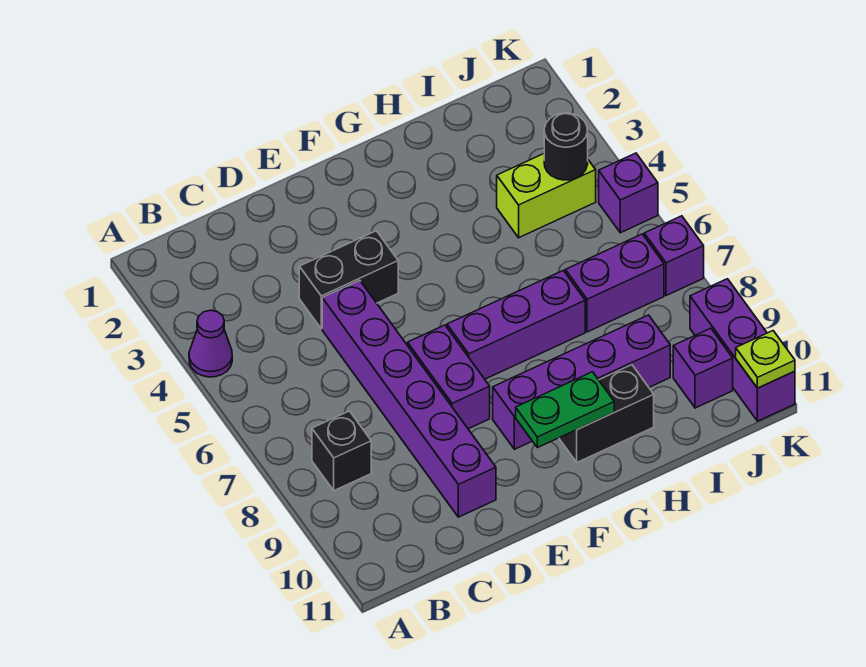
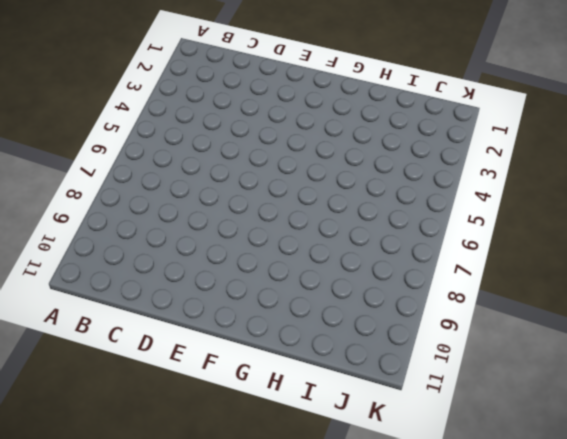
none -> purple cone A4 level 1
none -> black brick B8 level 1
none -> black brick D4:E4 level 1

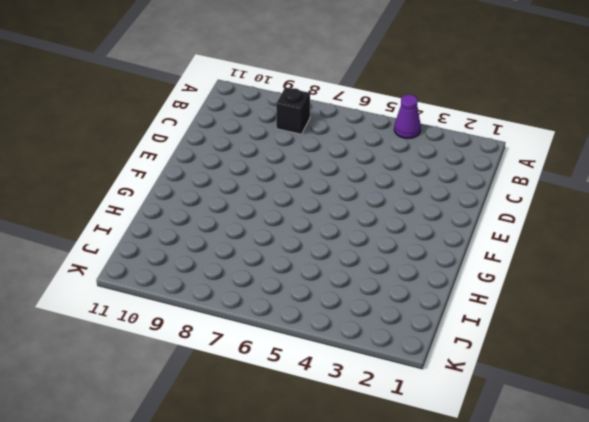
none -> black brick D4:E4 level 1
none -> purple brick D5:D10 level 1
none -> purple brick E7:E8 level 1

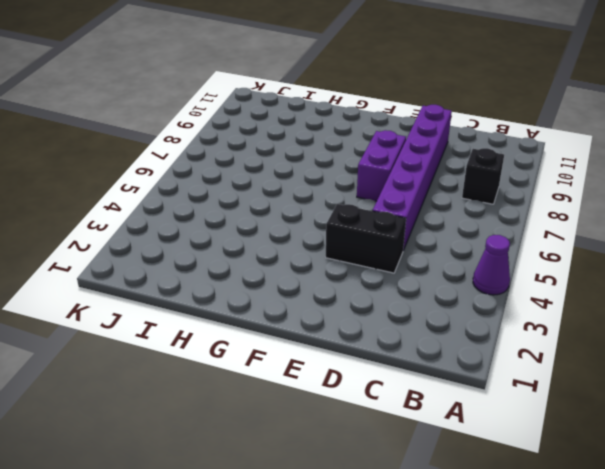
none -> purple brick F7:H7 level 1
none -> purple brick F9:I9 level 1
none -> black brick G10:H10 level 1

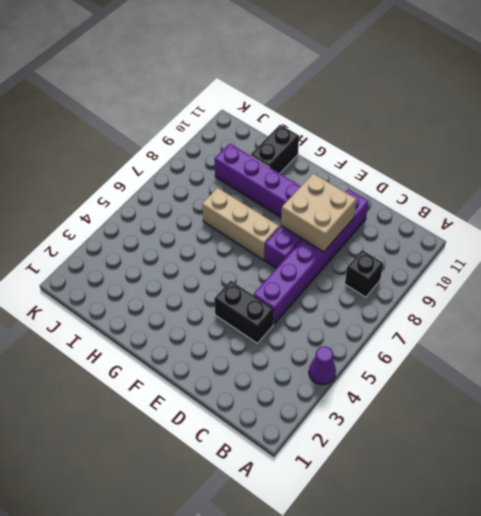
tan brick D8:E9 level 2 -> none
tan brick F7:H7 level 1 -> purple brick F7:H7 level 1
black brick H10:H11 level 1 -> black brick G10:H10 level 1
none -> lime brick I4:J4 level 1
none -> purple brick I7:J7 level 1
none -> purple brick J10 level 1

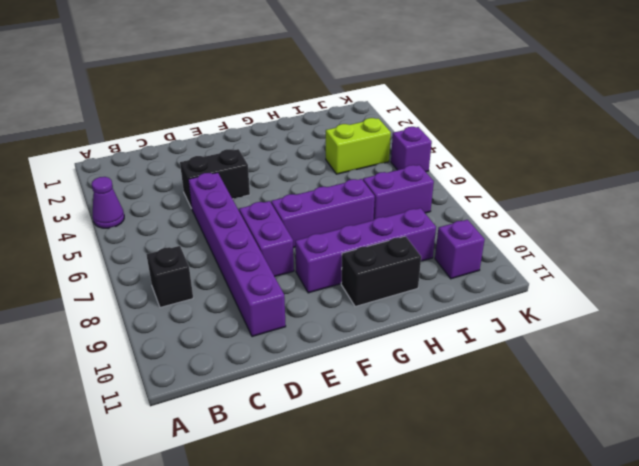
none -> purple brick K7 level 1
none -> purple brick K9:K11 level 1
none -> green plate F10:G10 level 2

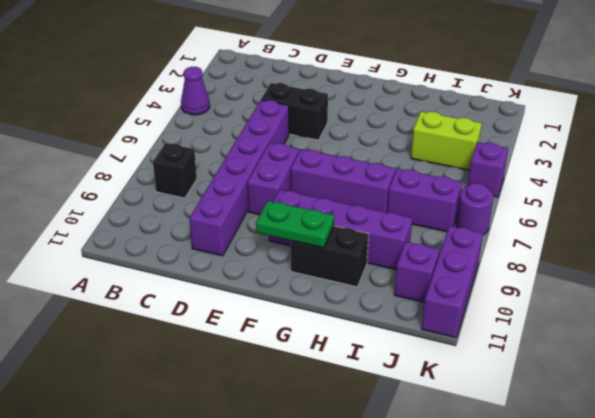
purple round brick K7 level 1 -> purple brick K7 level 1
none -> black round brick J4 level 2
none -> lime plate K11 level 2

